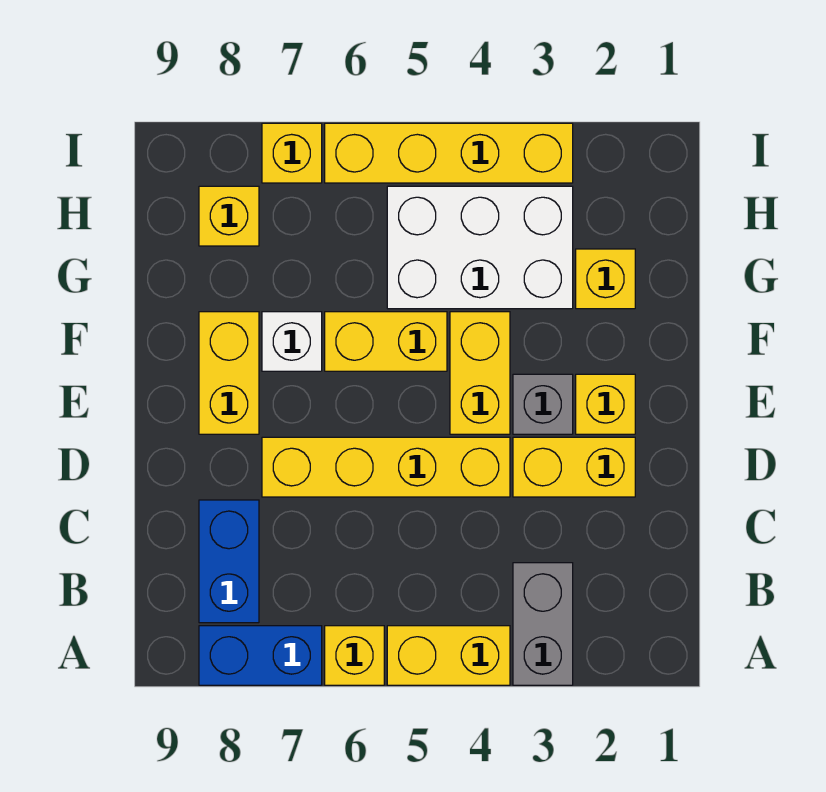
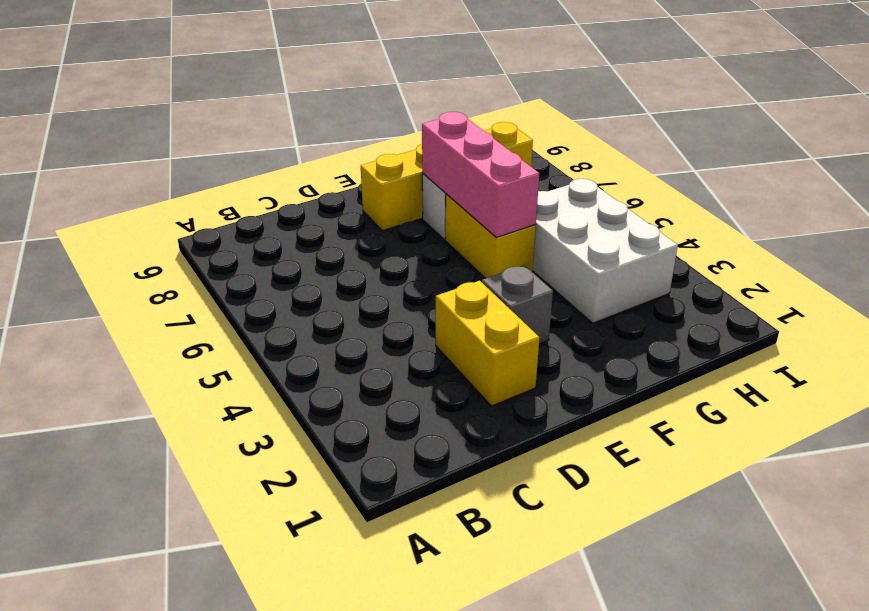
pink brick F5:F7 level 2 -> none
none -> grey brick A3:B3 level 1
none -> yellow brick A4:A5 level 1
none -> yellow brick A6 level 1

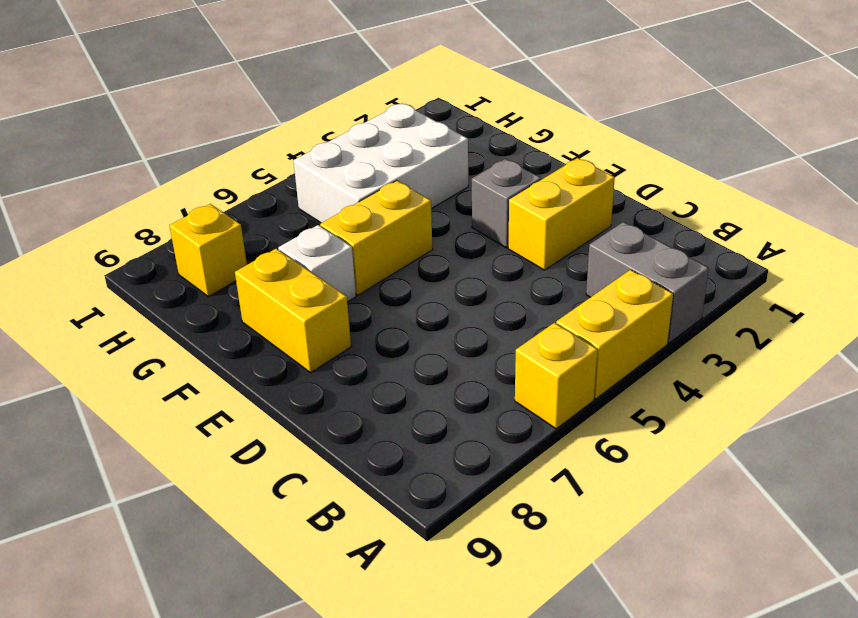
none -> blue brick A7:A8 level 1
none -> blue brick B8:C8 level 1
none -> yellow brick D4:D7 level 1

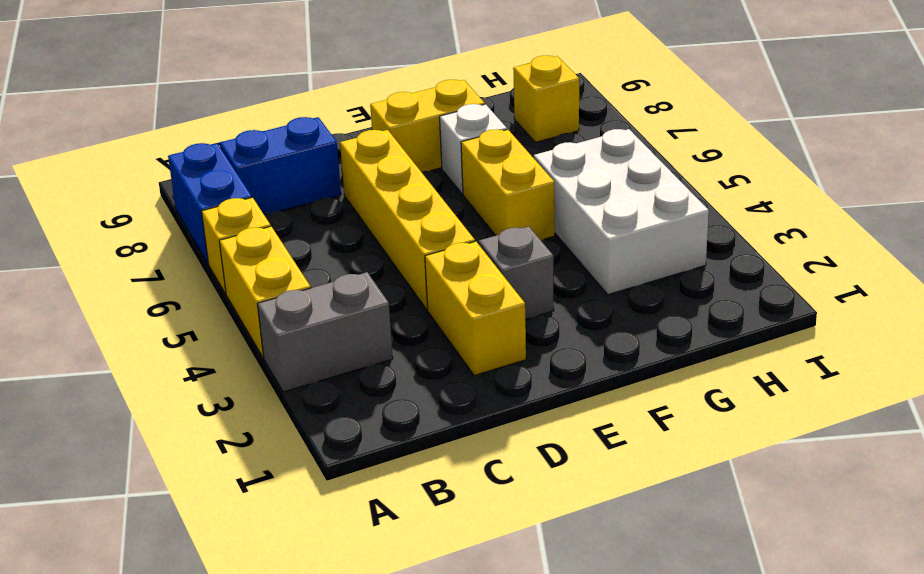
none -> yellow brick E2 level 1
none -> yellow brick E4:F4 level 1
none -> yellow brick G2 level 1

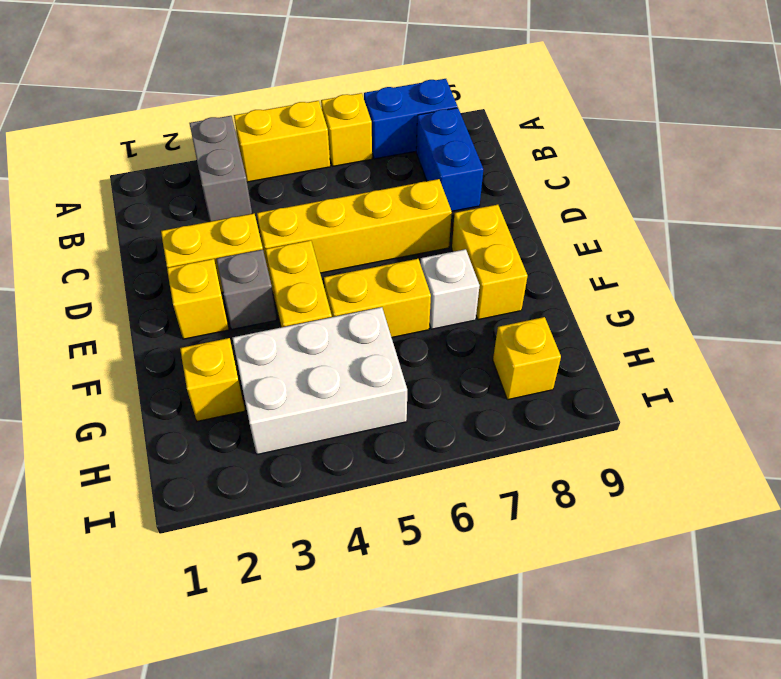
none -> yellow brick I3:I6 level 1
none -> yellow brick I7 level 1

